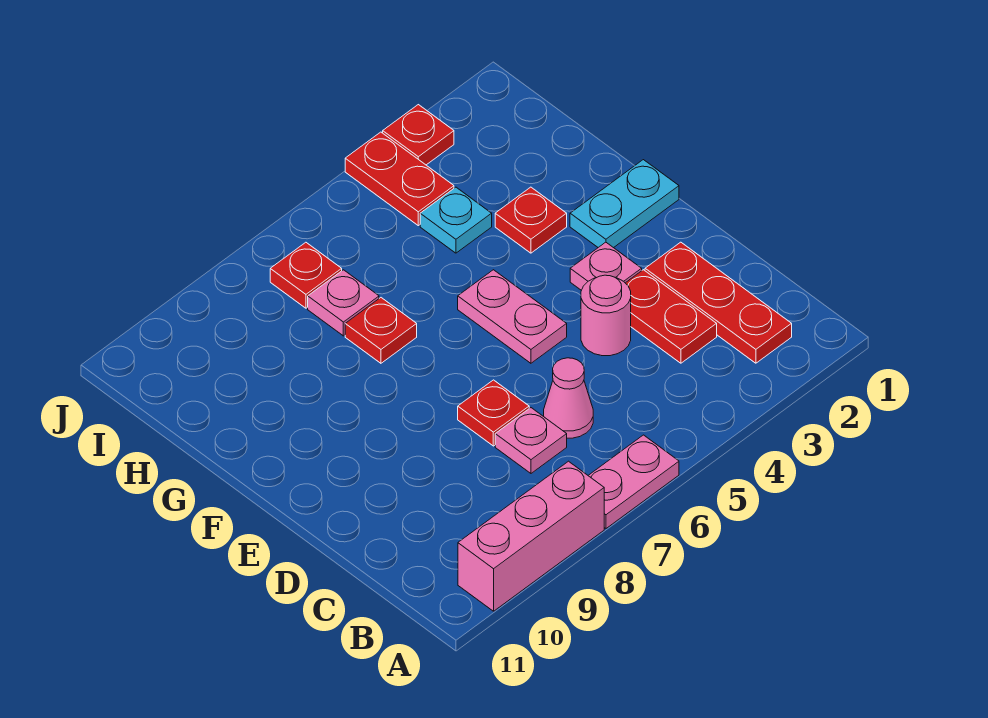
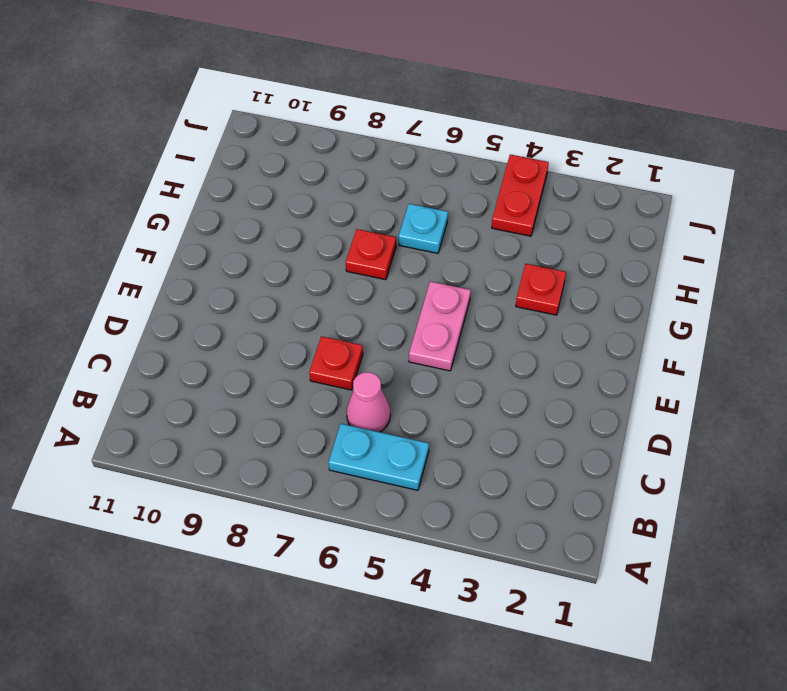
cyan plate B5:B6 level 1 -> cyan plate F1:F2 level 1
cyan plate H6 level 1 -> cyan plate H4 level 1
none -> pink plate A6:A7 level 1
none -> pink brick A8:A10 level 1
none -> red plate B2:D2 level 1

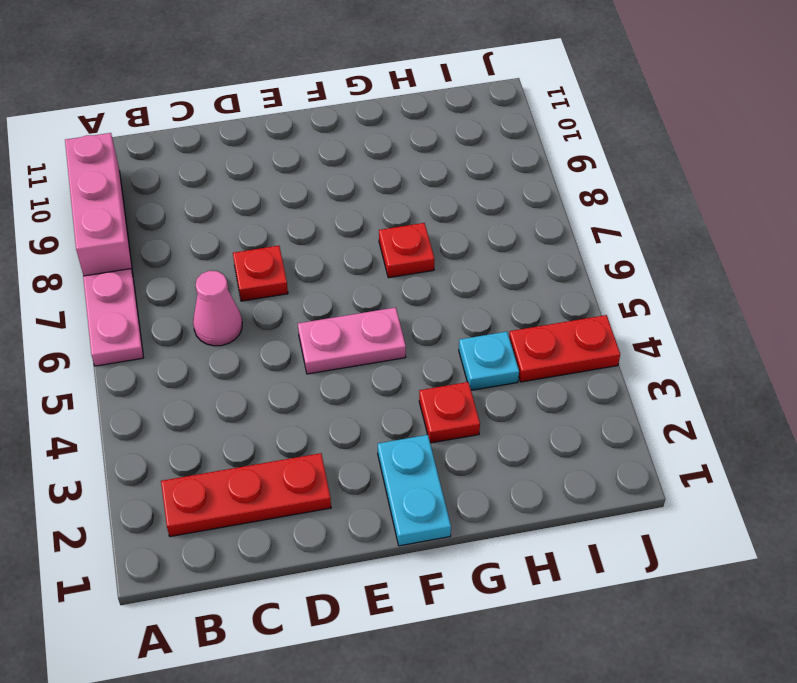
none -> red plate C3:D3 level 1
none -> pink plate C7 level 1
none -> pink round brick D4 level 1

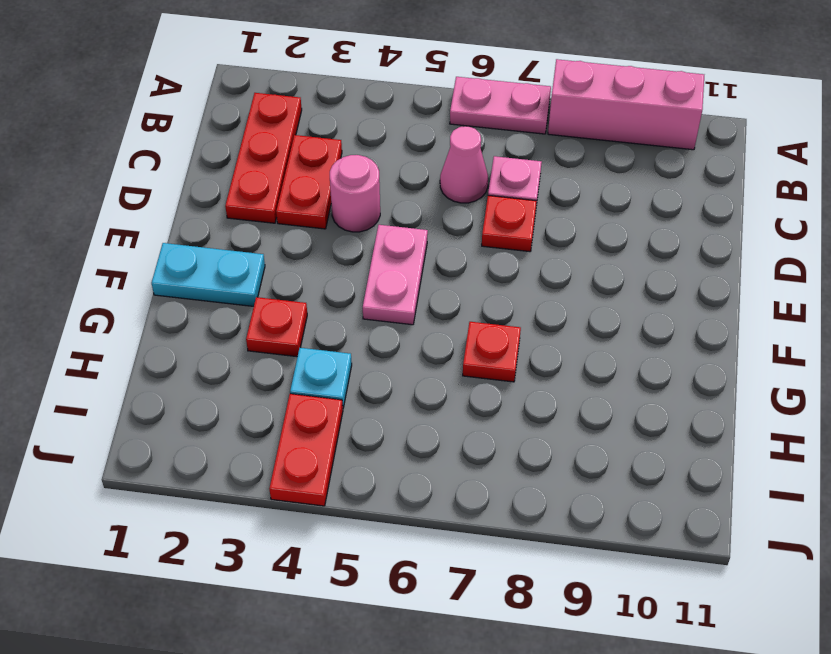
none -> pink plate E3 level 1
none -> pink plate H7 level 1
none -> red plate I7 level 1

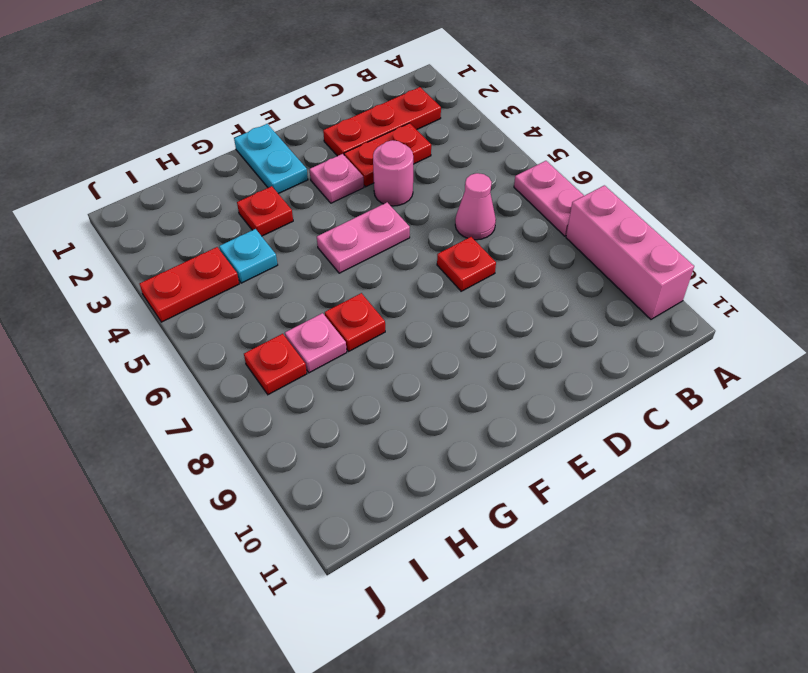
none -> pink plate C7 level 1
none -> red plate J3 level 1

